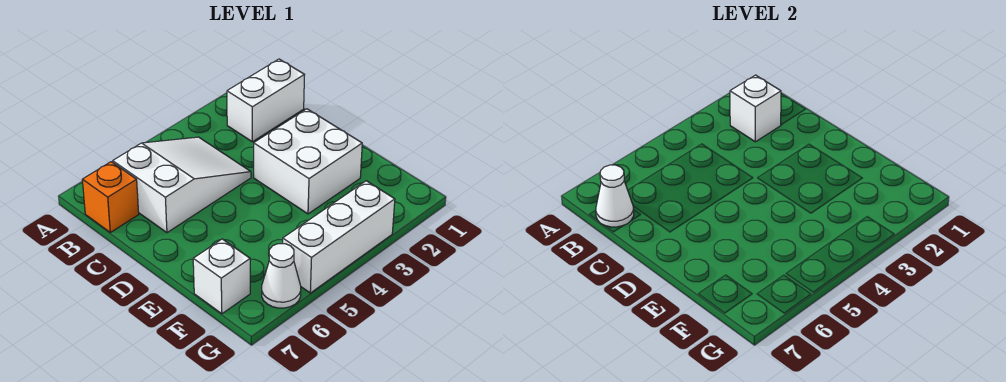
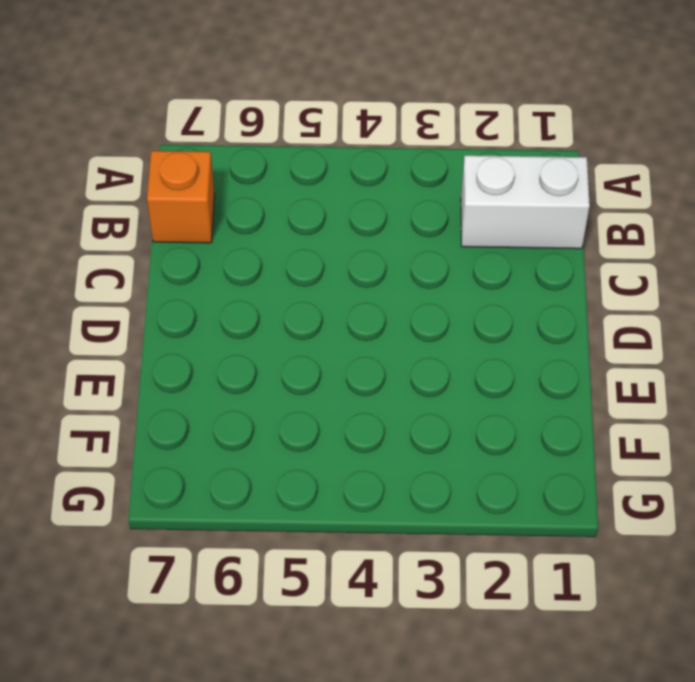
none -> white slope B4:C6 level 1 top 6
none -> white brick D2:E3 level 1

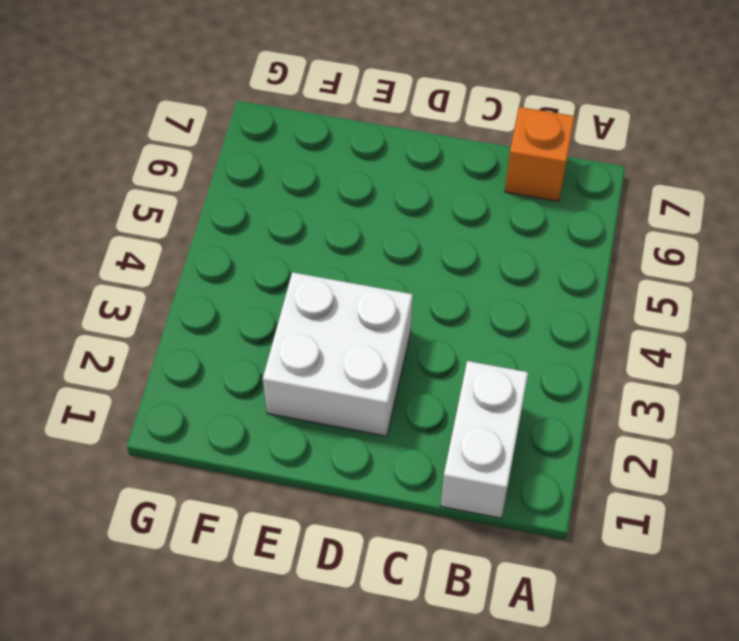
none -> white slope B4:C6 level 1 top 6
none -> white brick F7 level 1

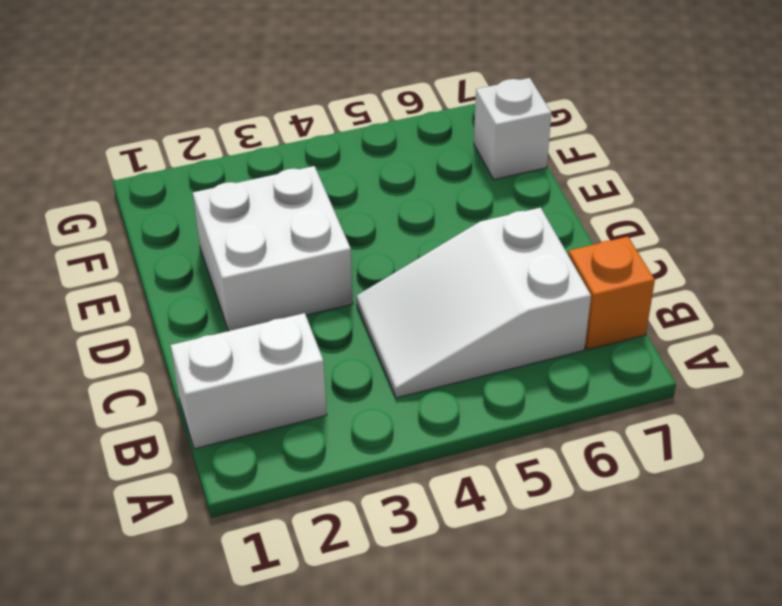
none -> white brick G3:G5 level 1
none -> white cone G6 level 1

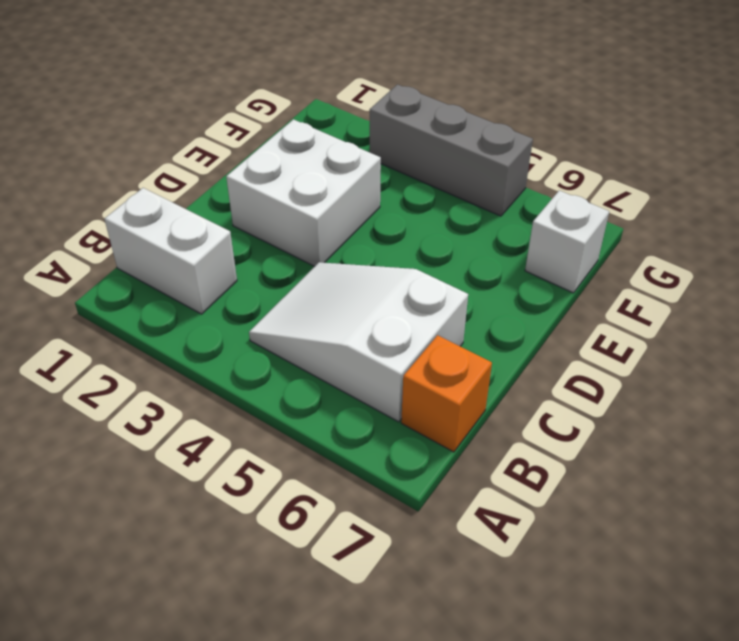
grey brick G3:G5 level 1 -> white brick G3:G5 level 1
none -> white cone G6 level 1
none -> white brick B2 level 2

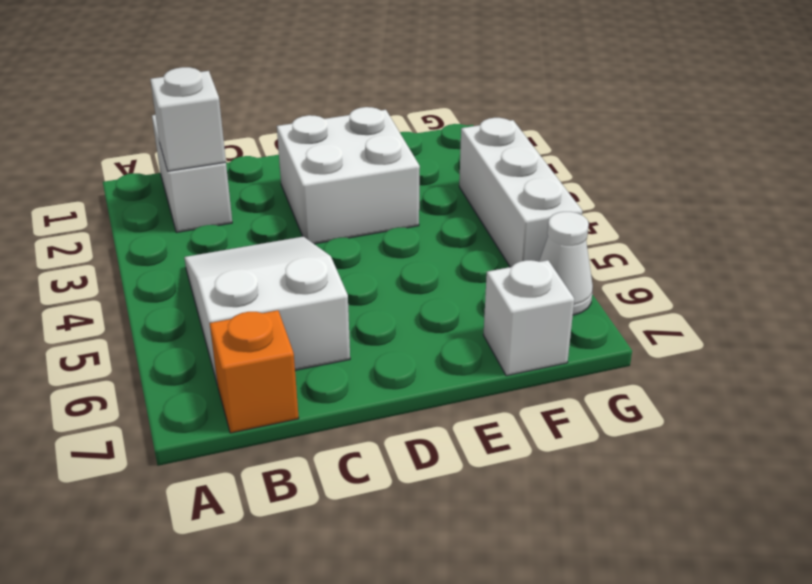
none -> white cone B7 level 2

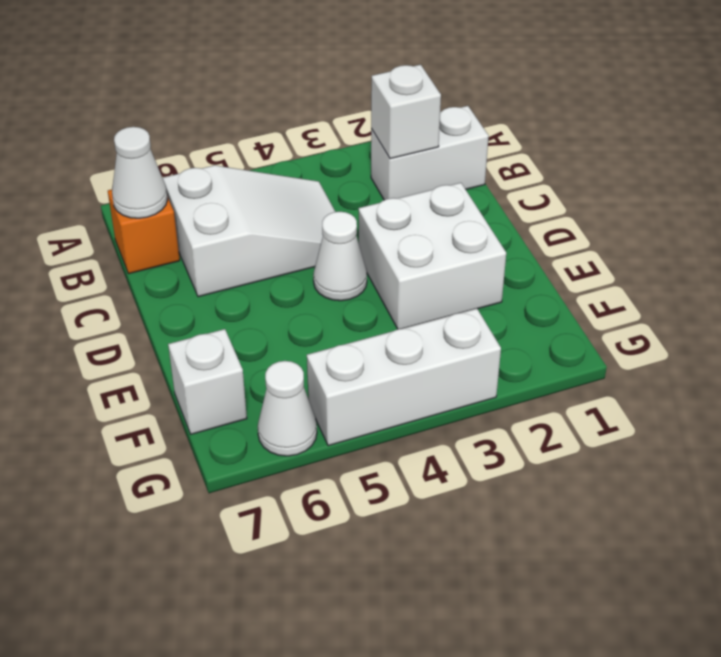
white cone D4 level 1 -> none

